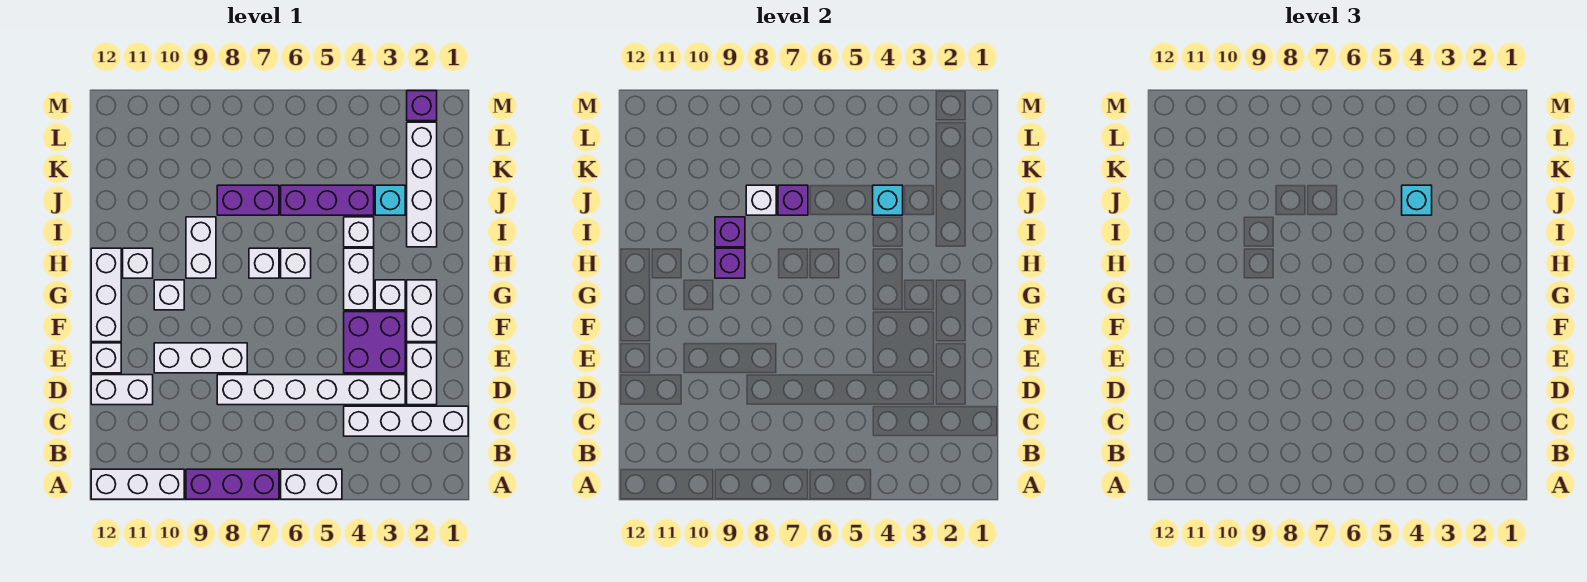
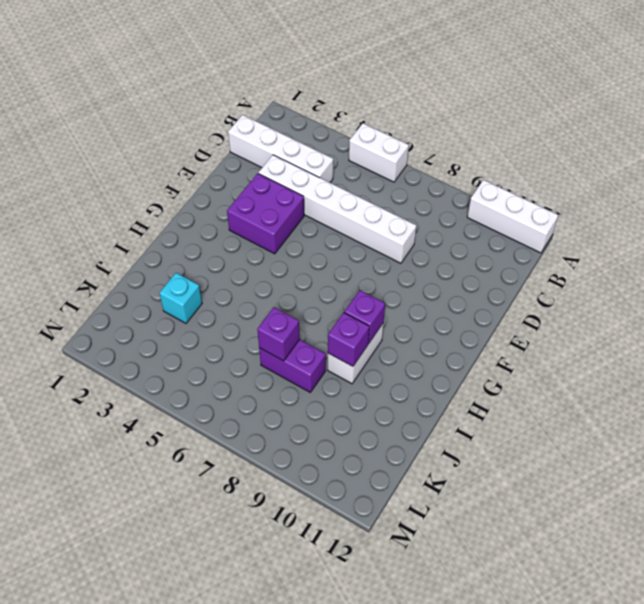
none -> purple brick A7:A9 level 1
none -> white brick D2:E2 level 1
none -> white brick D11:D12 level 1
none -> white brick E8:E10 level 1

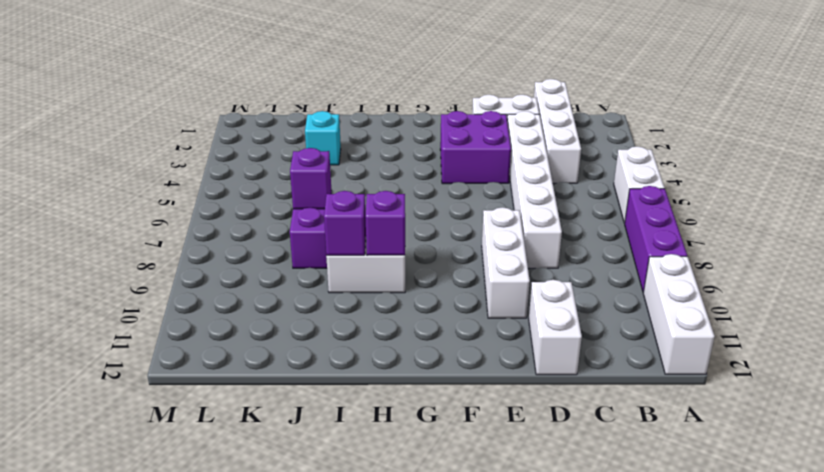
none -> white brick E12 level 1
none -> white brick F2:G2 level 1
none -> white brick F12:H12 level 1
none -> white brick G3 level 1

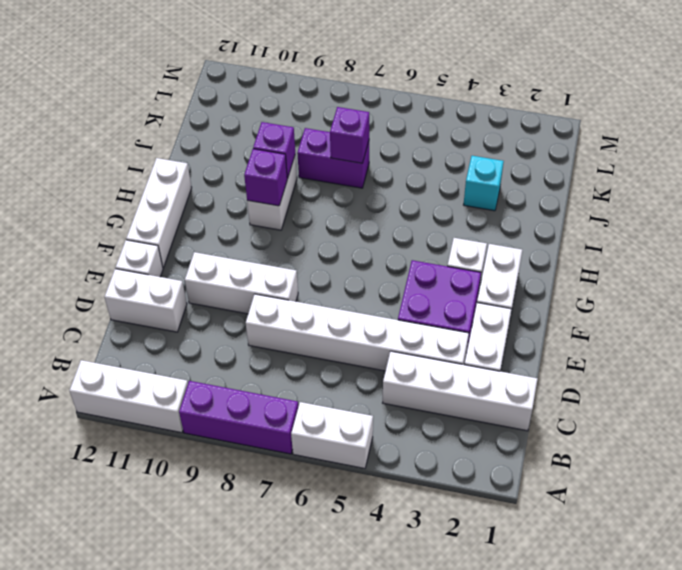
none -> white brick G4:H4 level 1
none -> white brick G10 level 1
none -> white brick H6 level 1
none -> white brick H7 level 1

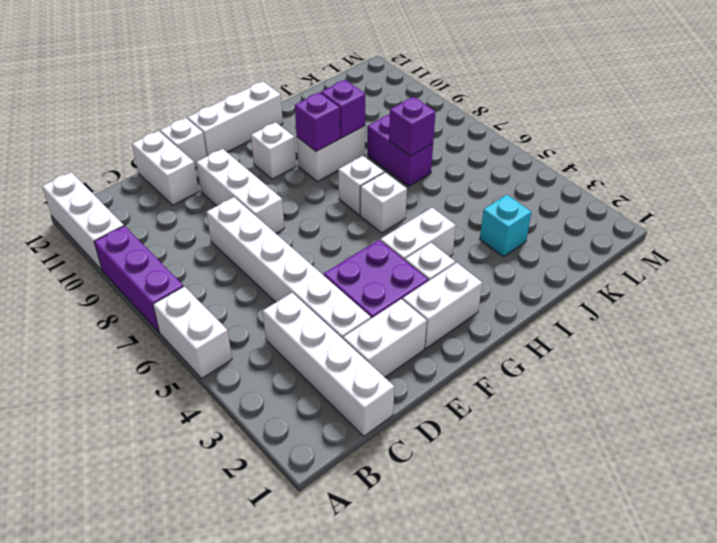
none -> white brick H11 level 1
none -> white brick I2:L2 level 1
none -> white brick I4 level 1
none -> purple brick J4:J6 level 1

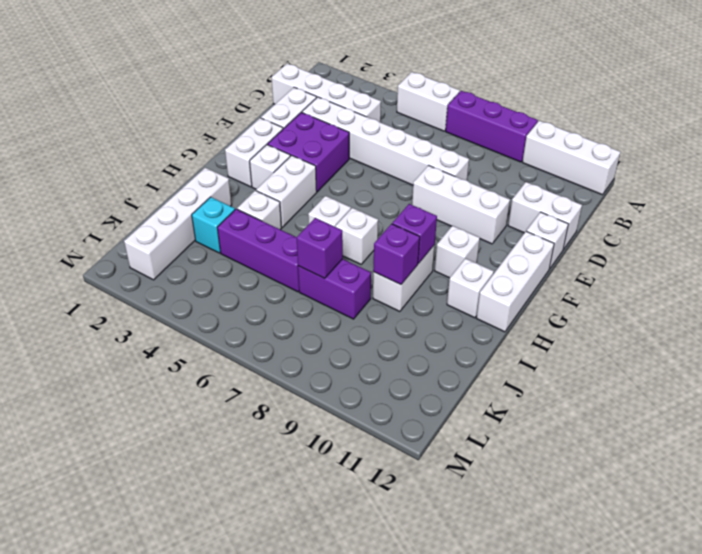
none -> purple brick M2 level 1
none -> cyan brick J4 level 2
none -> white brick J8 level 2
none -> cyan brick J4 level 3

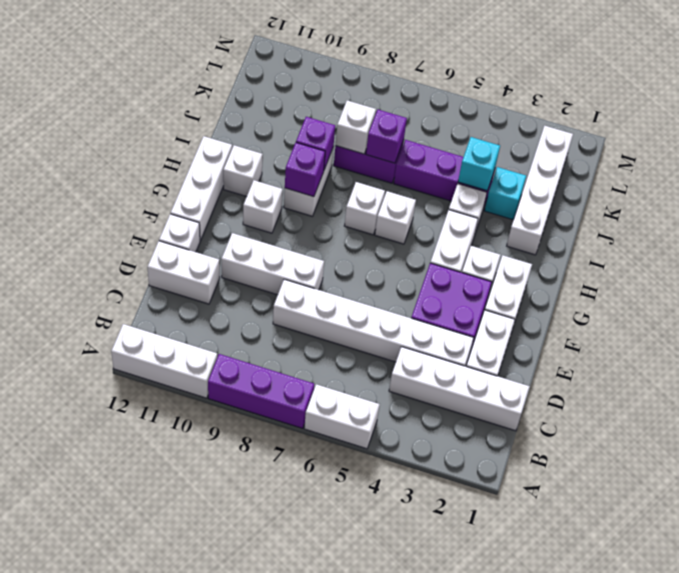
none -> purple brick M2 level 1
none -> cyan brick J4 level 3

